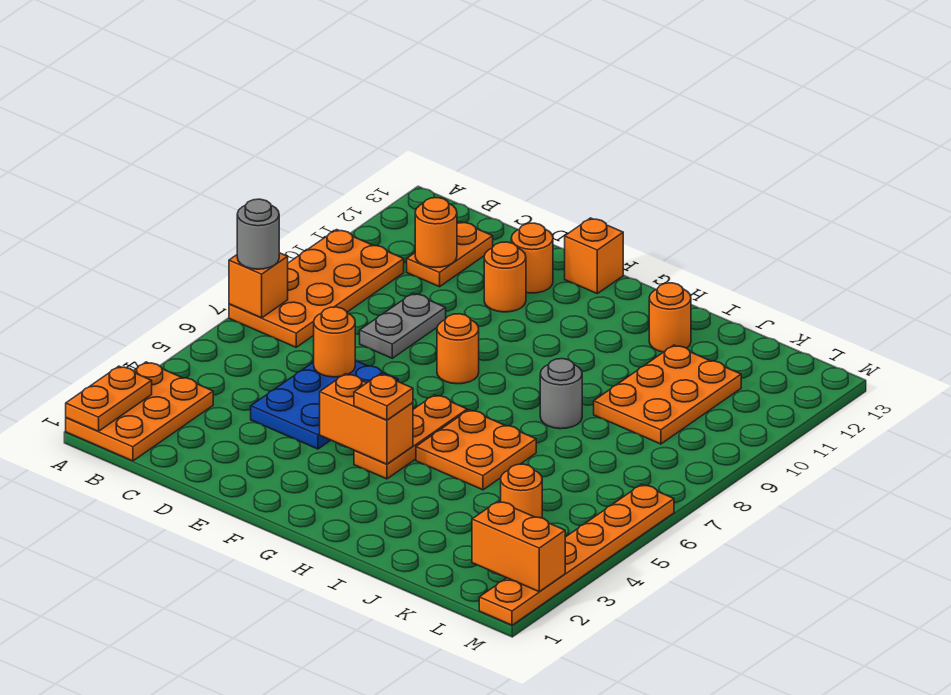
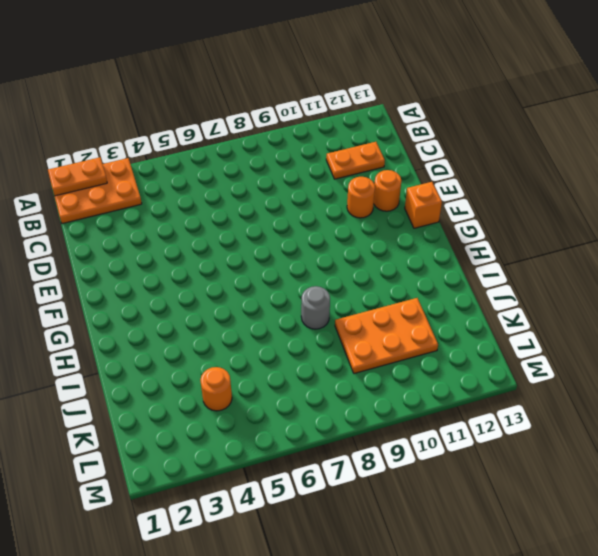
none -> orange plate A7:B10 level 1
none -> blue plate D4:E6 level 1
none -> grey plate D8:D9 level 1

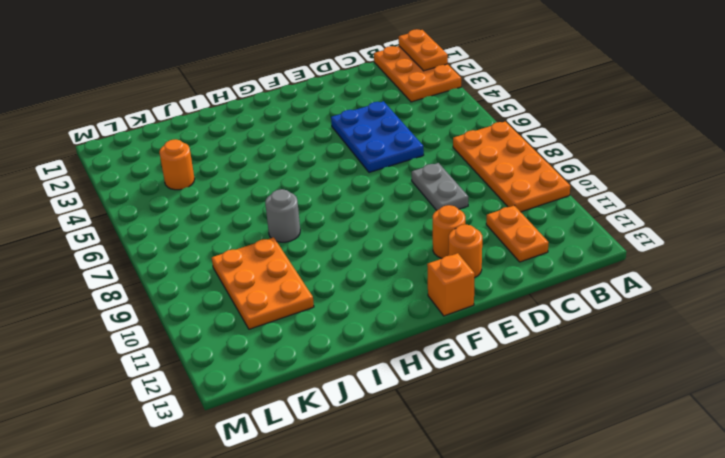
none -> orange round brick F8 level 1
none -> orange plate G4:G6 level 1
none -> orange plate H5:I6 level 1

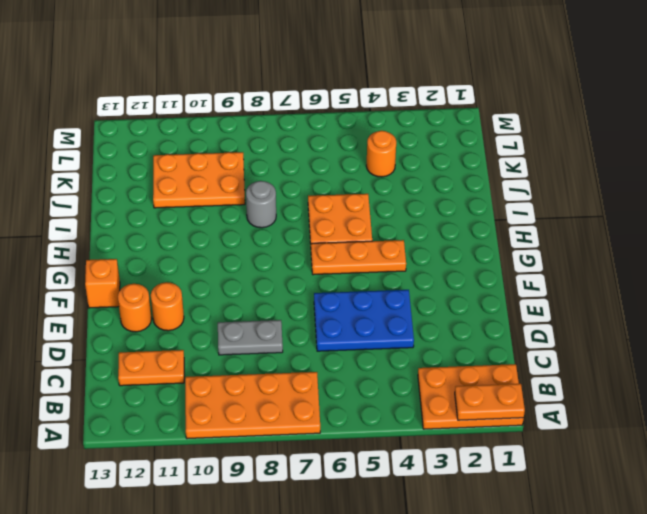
none -> orange round brick F8 level 1
none -> orange round brick I12 level 1
none -> orange plate M1:M6 level 1

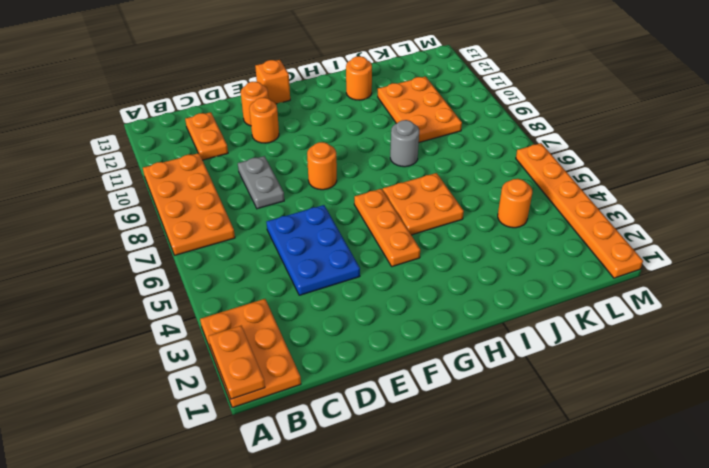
none -> orange brick A7 level 2
none -> orange round brick C11 level 2
none -> orange round brick D6 level 2

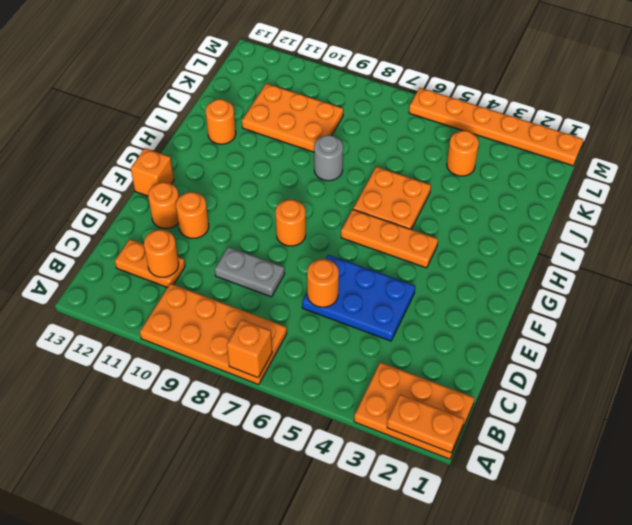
none -> orange brick F4:G4 level 2
none -> orange brick L2:M2 level 2
none -> grey round brick A7 level 3

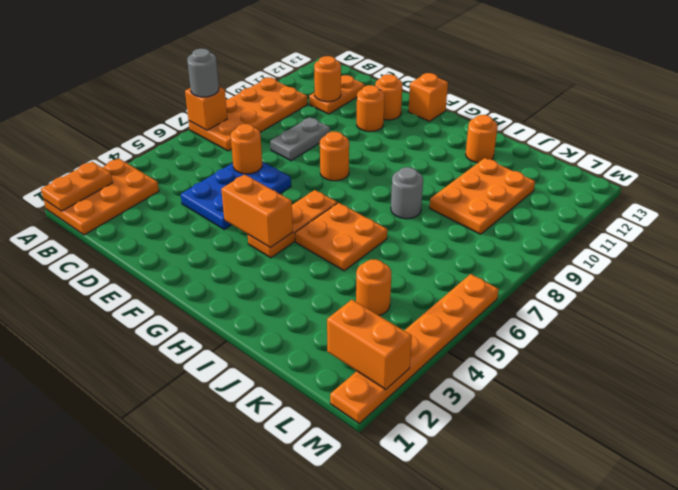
none -> orange plate G4 level 3

